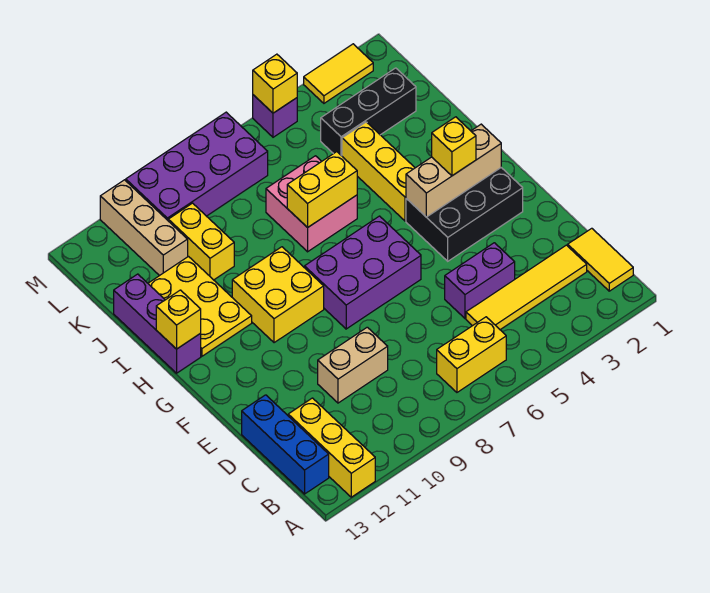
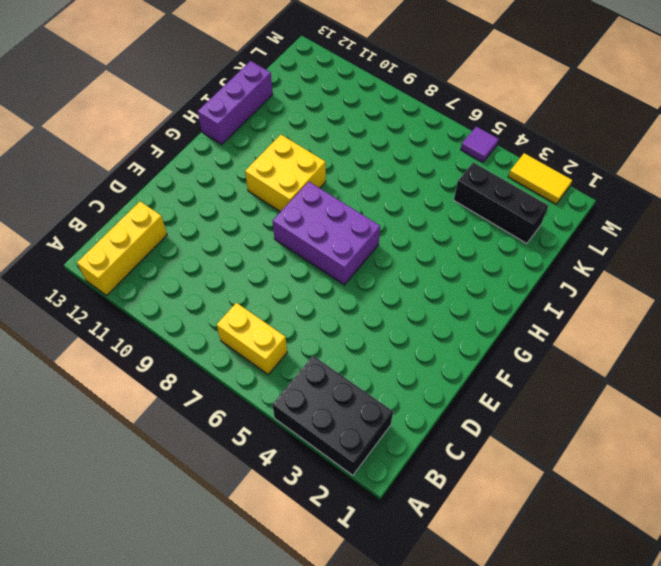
black brick A2:B4 level 1 -> black brick F2:G4 level 1
purple tile M5 level 1 -> purple brick M5 level 1
none -> yellow tile B1:C1 level 1
none -> blue brick B13:D13 level 1
none -> yellow tile C2:C5 level 1

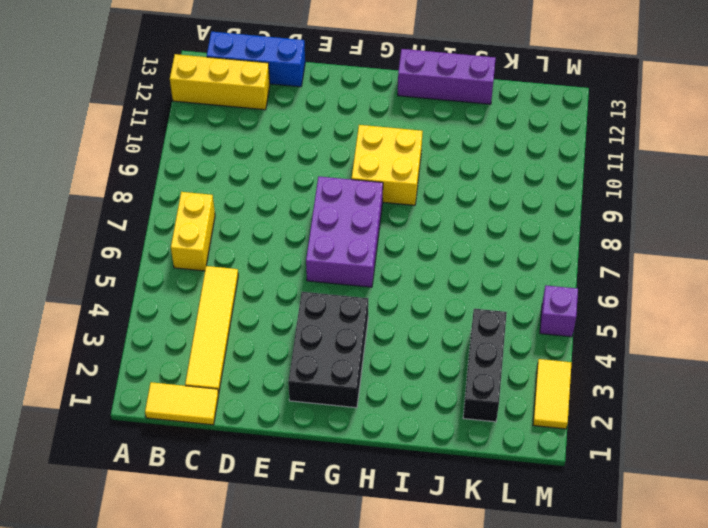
none -> purple brick D4:D5 level 1
none -> tan brick D9:D10 level 1
none -> yellow brick H4:J4 level 1

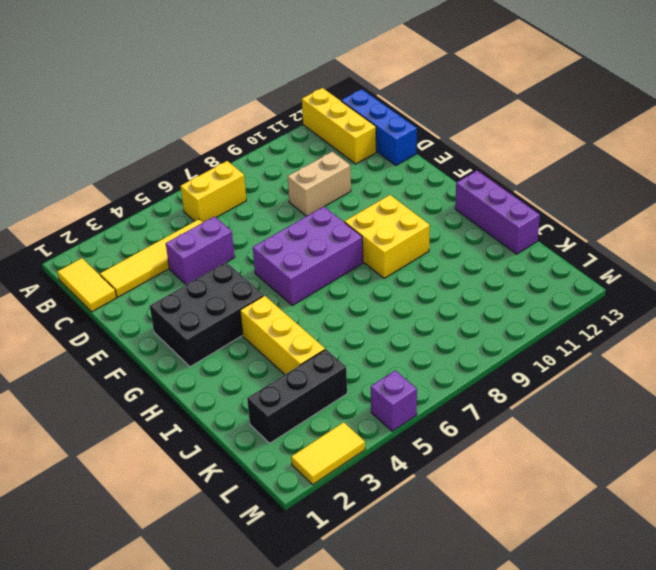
none -> yellow plate H11:J12 level 1
none -> pink brick I6:J7 level 1
none -> yellow brick J10:K10 level 1

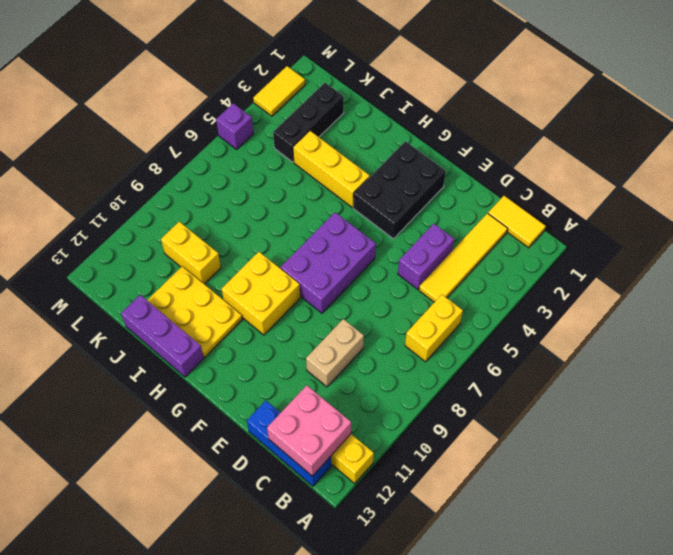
pink brick B12:C13 level 2 -> pink brick I6:J7 level 1
none -> tan brick K11:M11 level 1
none -> purple brick L7:M10 level 1
none -> tan brick G2:G4 level 2

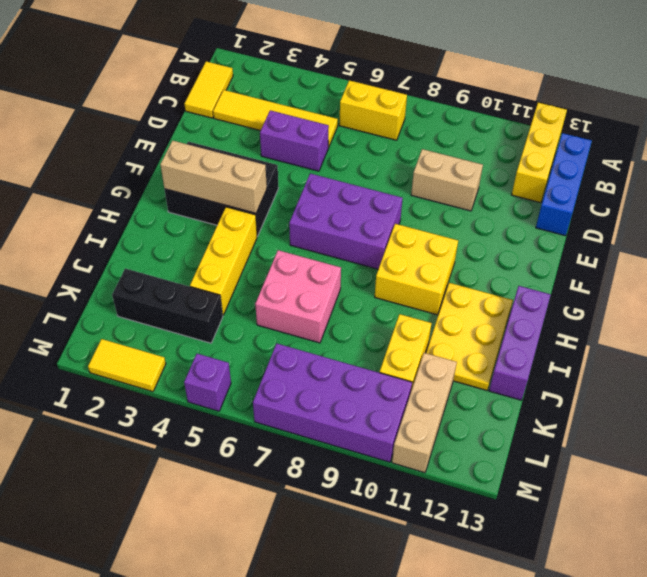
none -> yellow brick H13 level 2
none -> yellow brick I6:I7 level 2
none -> yellow brick M5 level 2

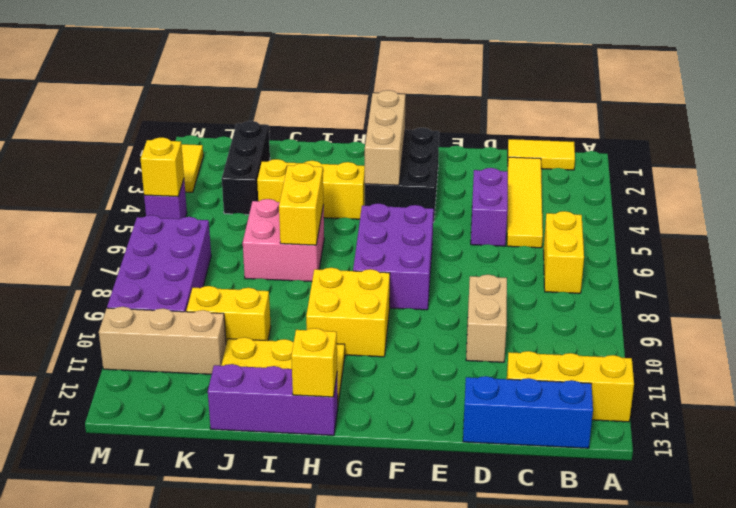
none -> yellow brick G3 level 3

